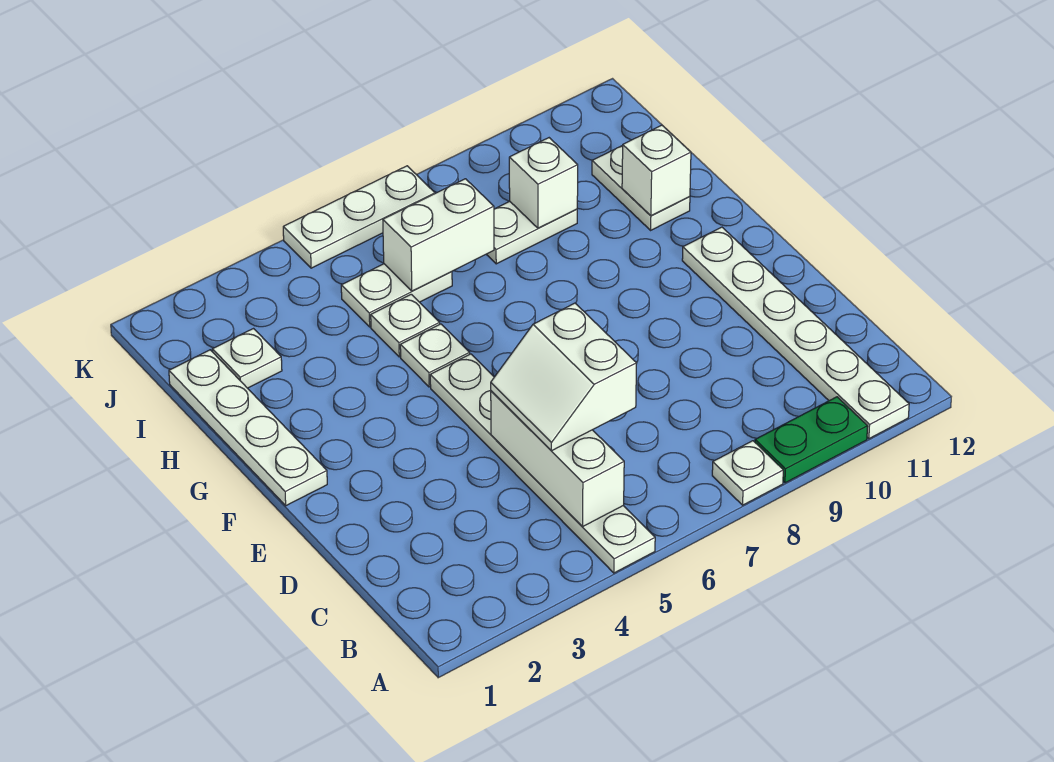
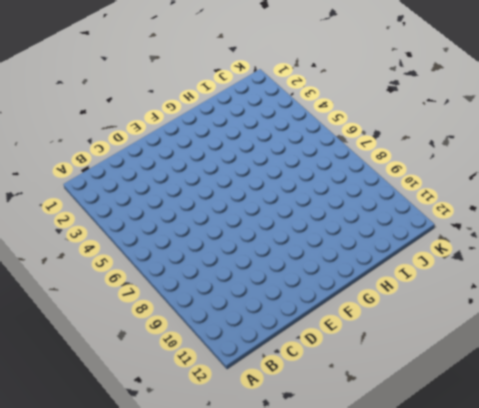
none -> white plate A5:F5 level 1
none -> white plate A8 level 1
none -> green plate A9:A10 level 1

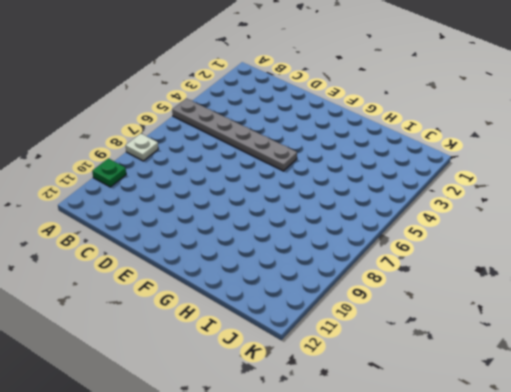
grey plate A5:F5 level 1 -> white plate A5:F5 level 1
green plate A10 level 1 -> green plate A9:A10 level 1
none -> white plate A11:F11 level 1
none -> white plate F1:I1 level 1
none -> white plate G5 level 1

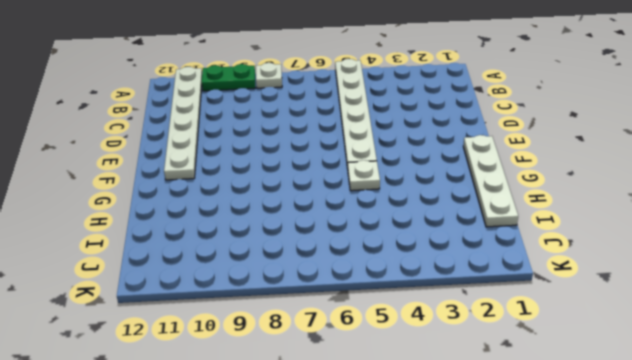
none -> white plate H5 level 1
none -> white plate H11:I11 level 1
none -> white plate I2 level 1

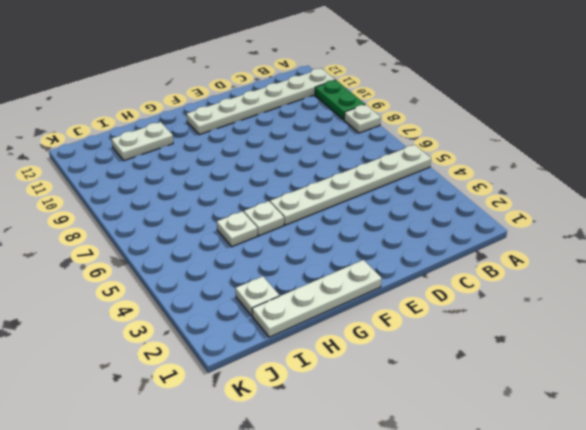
none -> white plate I5:I6 level 1
none -> white plate I8:I9 level 1
none -> white plate K5:K7 level 1

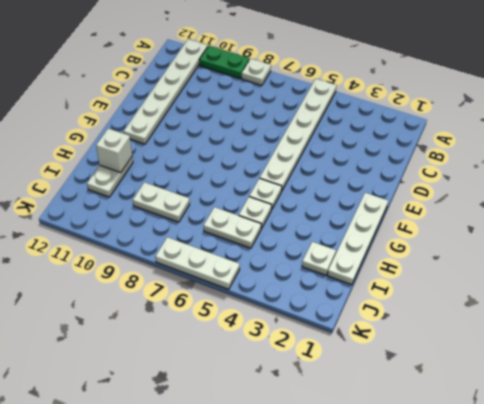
none -> white brick B5:D5 level 2
none -> white brick I6:I7 level 2
none -> white brick I9 level 2

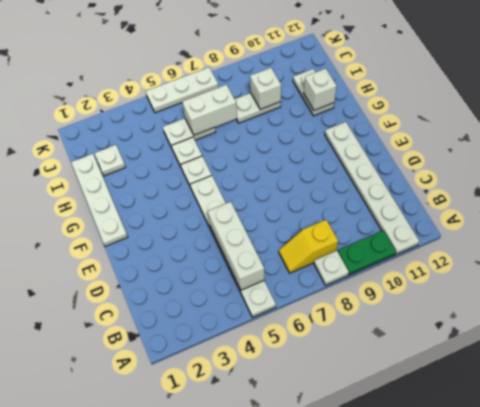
yellow slope B7:B8 level 1 top 8 -> none
none -> white slope C5:D6 level 3 top 6

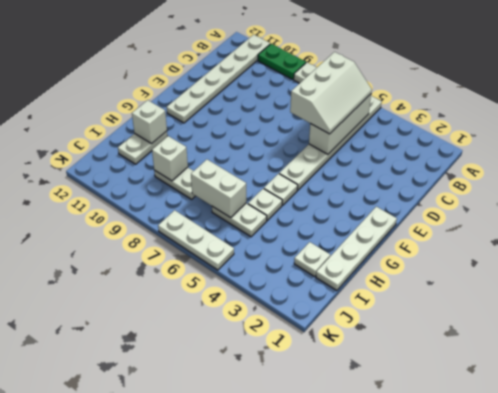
white slope B5:D6 level 3 top 6 -> white slope C5:D6 level 3 top 6

